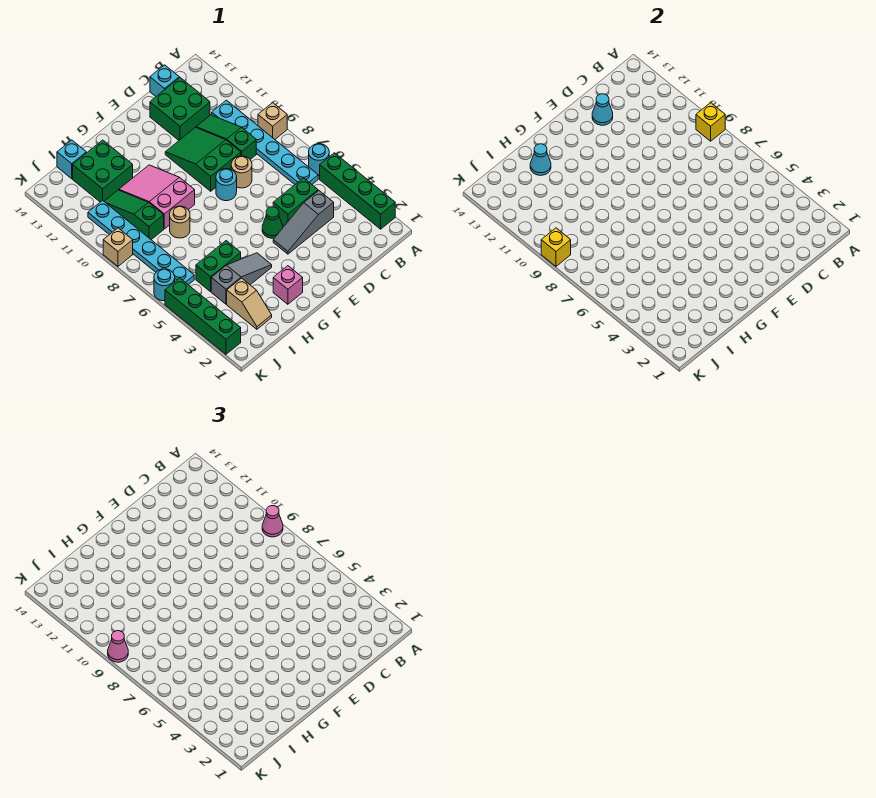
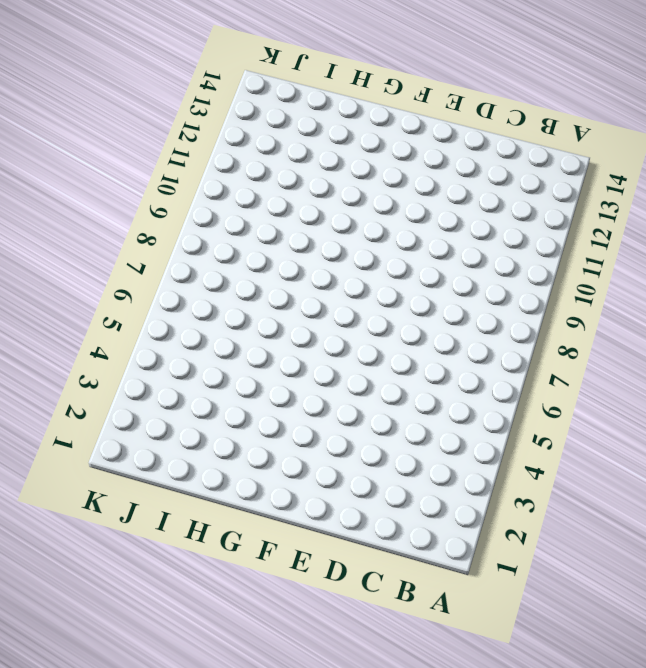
none -> green brick A2:A5 level 1
none -> cyan round brick A6 level 1
none -> tan brick A9 level 1
none -> cyan plate B6:B11 level 1

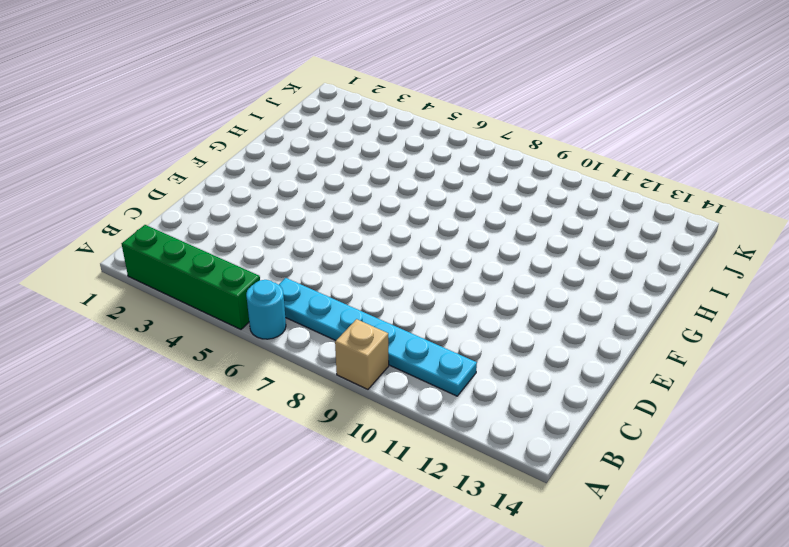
none -> grey slope C4:E4 level 1 top C
none -> green brick C5:D5 level 1
none -> green slope C9:C11 level 1 top 9
none -> green brick C12:D13 level 1

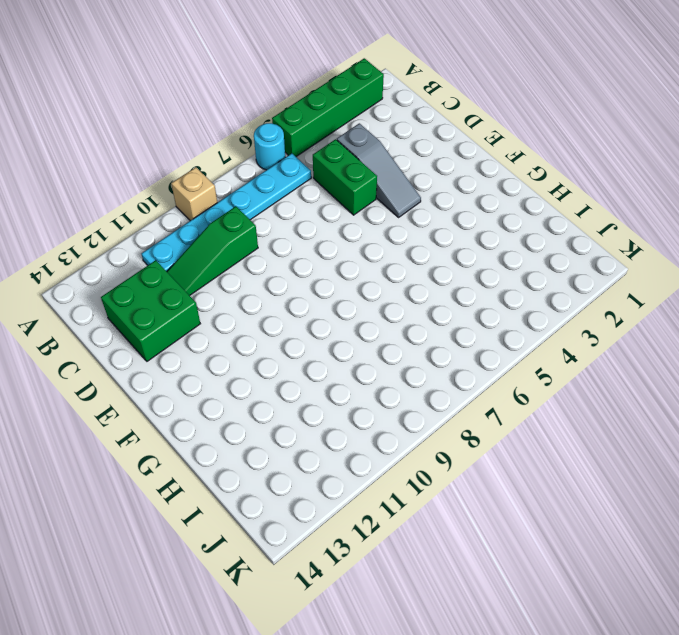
none -> cyan brick C14 level 1
none -> tan round brick D8 level 1
none -> green slope D9:E11 level 1 top 9
none -> green cone E5 level 1

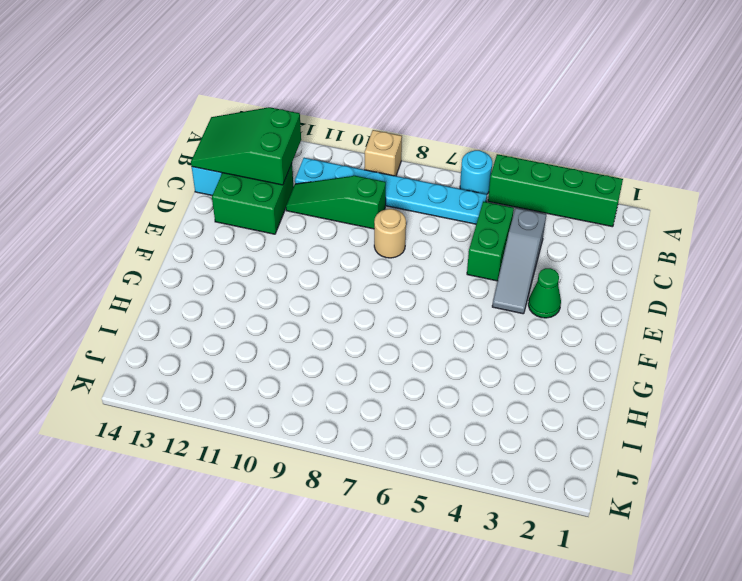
green slope B12:C14 level 2 top 12 -> green slope D9:E11 level 1 top 9
green cone E3 level 1 -> green cone E5 level 1
none -> cyan round brick E8 level 1
none -> pink brick G2 level 1
none -> grey slope G4:I4 level 1 top I
none -> pink slope G9:H11 level 1 top 9

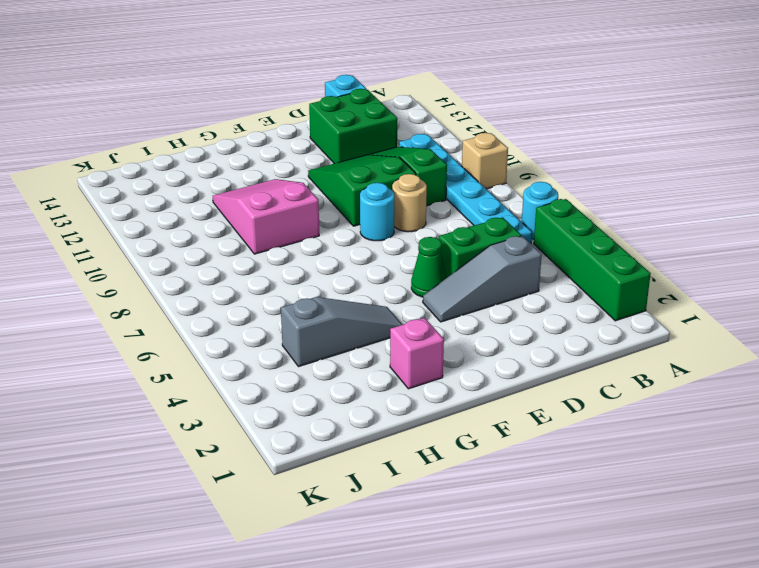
none -> green brick H5:I5 level 1
none -> tan round brick H8 level 1
none -> green brick H12:I13 level 1
none -> tan slope I2:I3 level 1 top 3

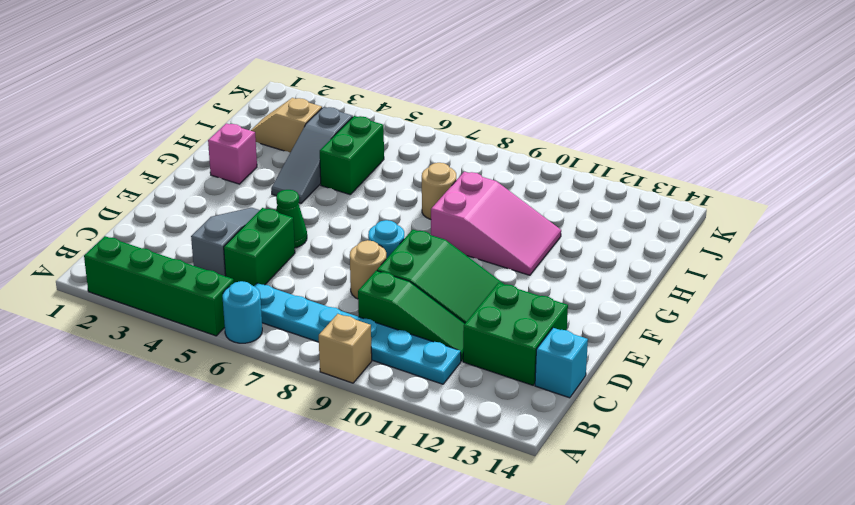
none -> green brick H12:I13 level 1
none -> green slope I9:I11 level 1 top 9
none -> cyan brick I14 level 1
none -> cyan plate J6:J11 level 1

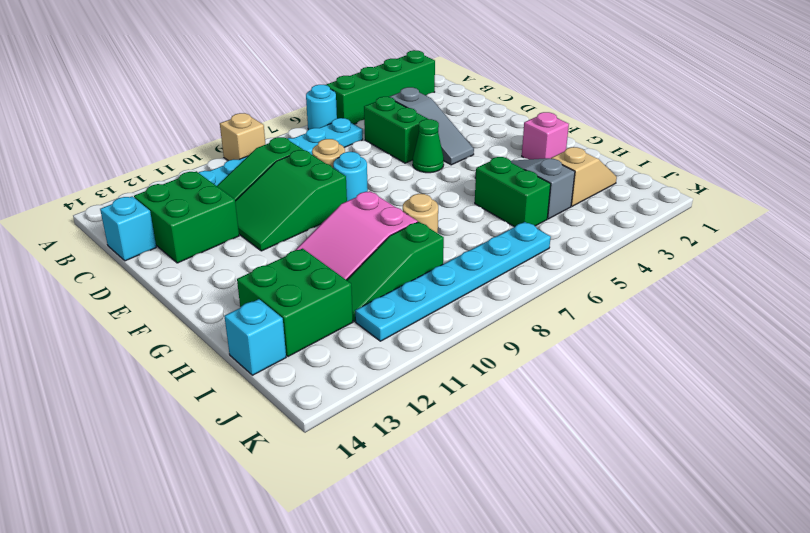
none -> green brick K2:K5 level 1
none -> cyan round brick K6 level 1
none -> tan brick K9 level 1
none -> yellow brick A9 level 2

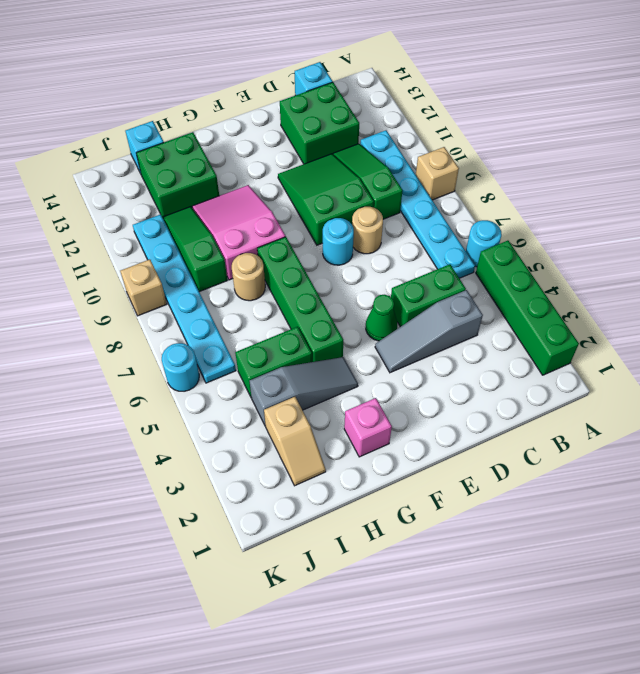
green brick G5:G8 level 1 -> green brick K2:K5 level 1
none -> yellow brick A9 level 2
none -> cyan cone D13 level 2
none -> cyan cone H13 level 2
none -> yellow brick K9 level 2

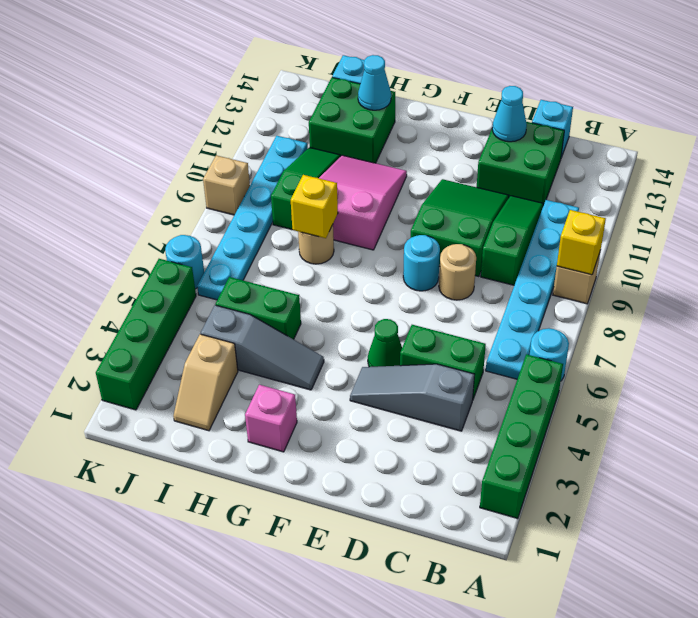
yellow brick H8 level 2 -> yellow brick K9 level 2
none -> pink cone A9 level 3
none -> pink cone K9 level 3

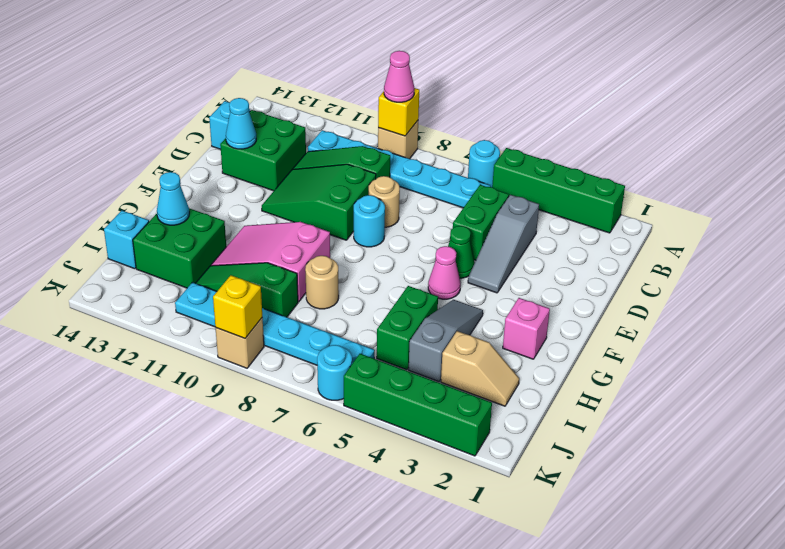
pink cone F5 level 1 -> pink cone K9 level 3

